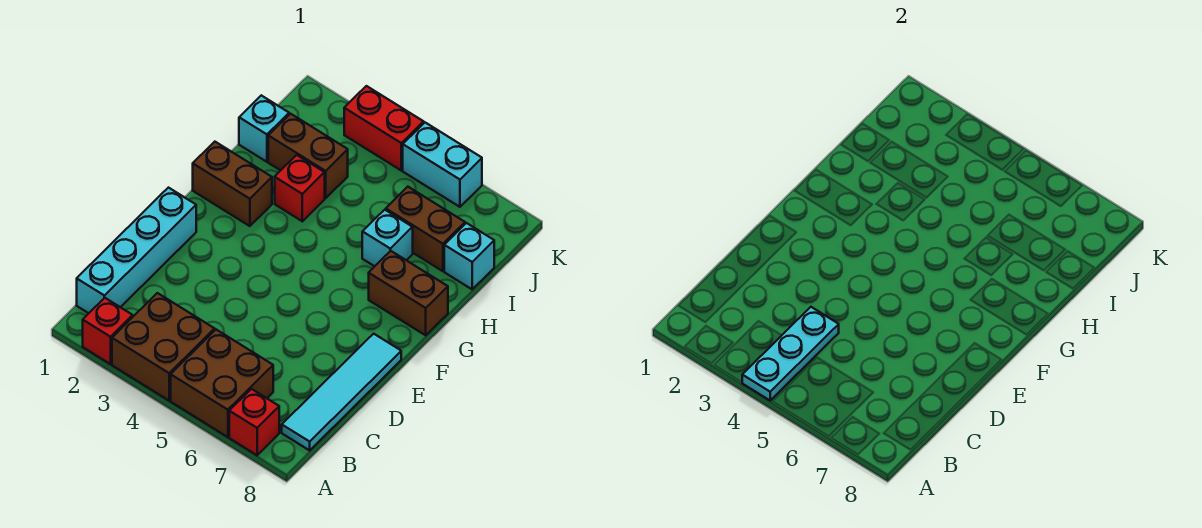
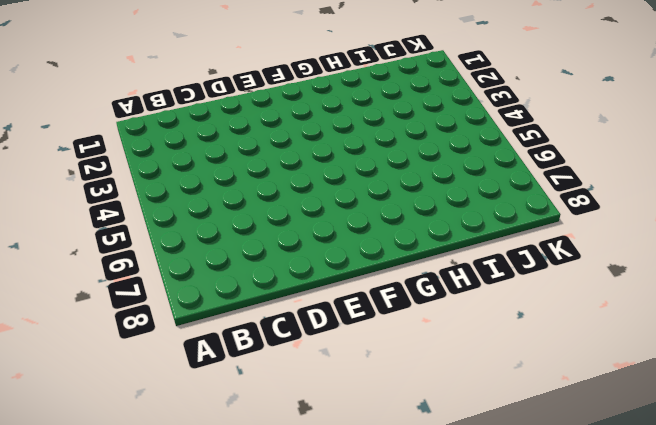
none -> red brick A2 level 1
none -> brown brick A3:B4 level 1
none -> brown brick A5:B6 level 1

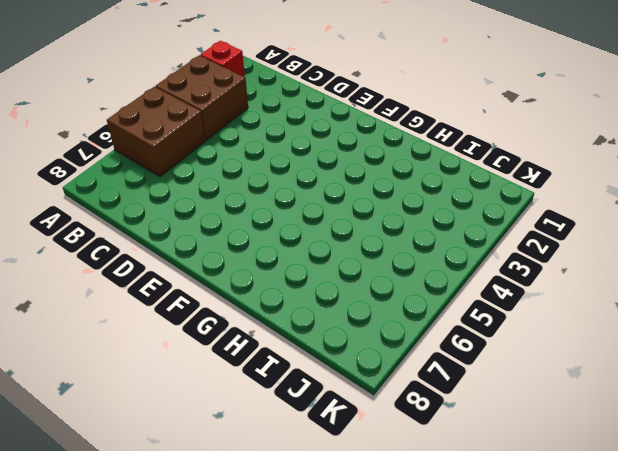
none -> red brick A7 level 1
none -> cyan brick B1:E1 level 1
none -> cyan tile B8:E8 level 1

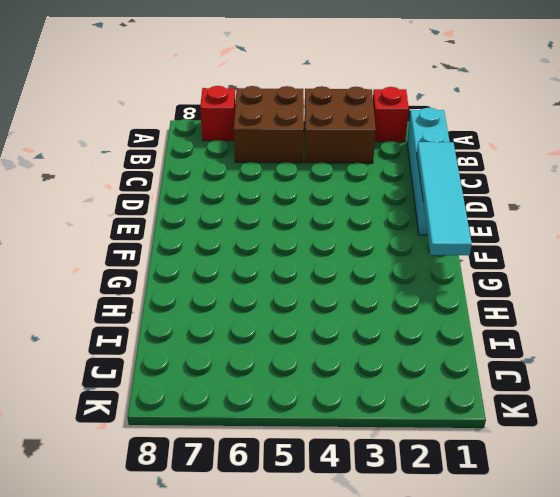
cyan tile D1:G1 level 2 -> cyan tile B8:E8 level 1
none -> brown brick G1:G2 level 1
none -> brown brick G7:G8 level 1
none -> red brick H3 level 1

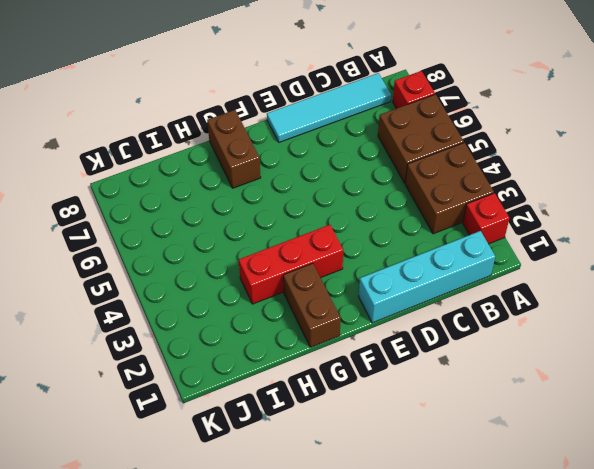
red brick F3:H3 level 1 -> red brick H3 level 1
none -> cyan brick H6 level 1
none -> cyan brick I1 level 1
none -> brown brick I2:I3 level 1

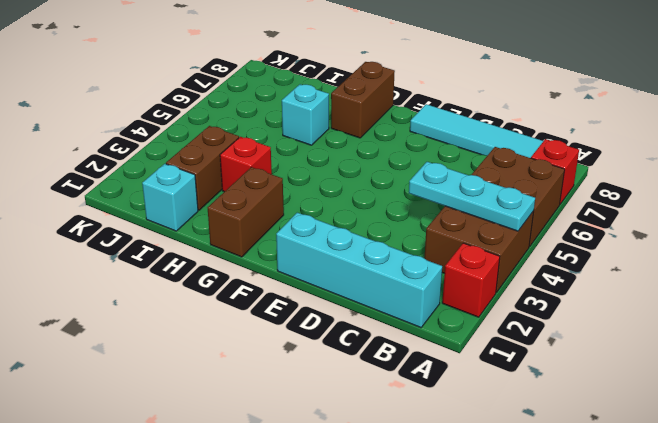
none -> brown brick I6:I7 level 1
none -> cyan brick I8 level 1
none -> red brick K3:K4 level 1

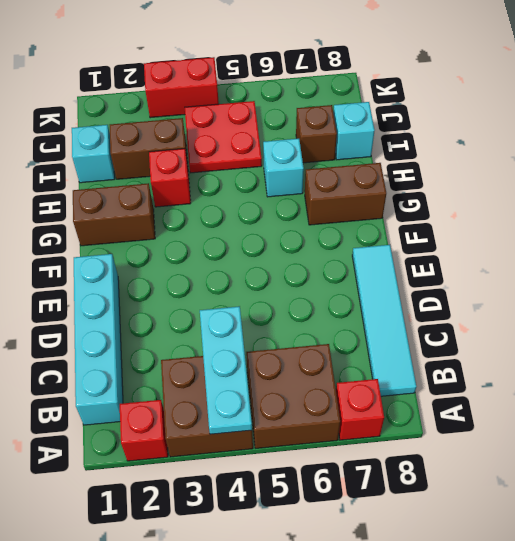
red plate I4:J5 level 1 -> none
brown brick I7 level 1 -> brown brick I6:I7 level 1
none -> cyan brick K5:K6 level 1

